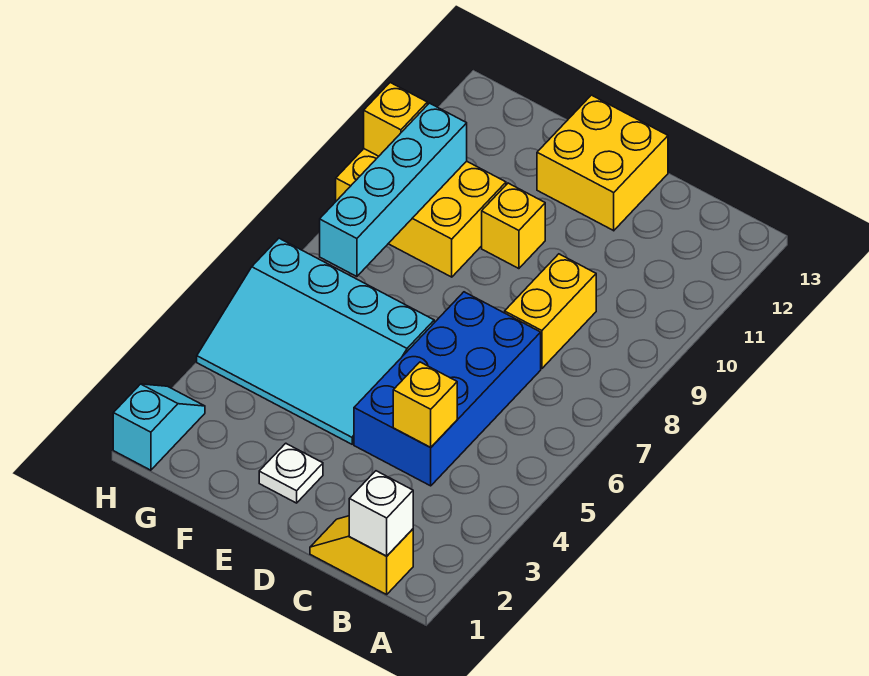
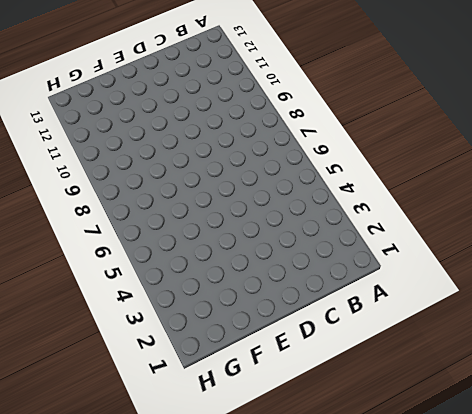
none -> yellow slope B1:C1 level 1 top B
none -> blue brick C4:D7 level 1
none -> yellow brick C8:C9 level 1

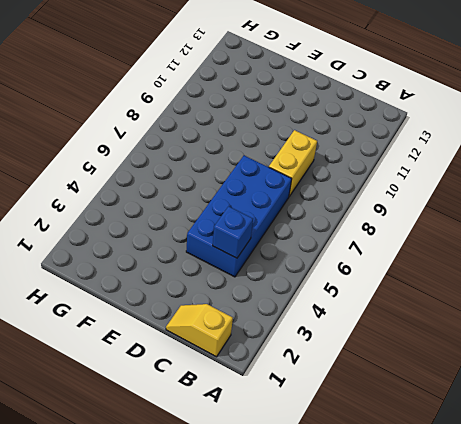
blue brick C4 level 2 -> yellow brick C4 level 2
none -> yellow brick D12:E13 level 1
none -> white plate E2 level 1
none -> cyan slope E4:H6 level 1 top 6

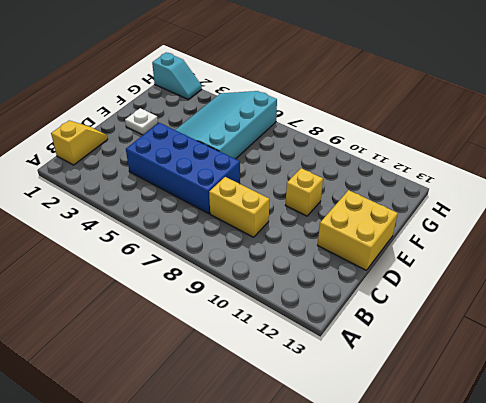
none -> yellow brick F9:H10 level 1
none -> white brick B1 level 2
none -> yellow brick C4 level 2

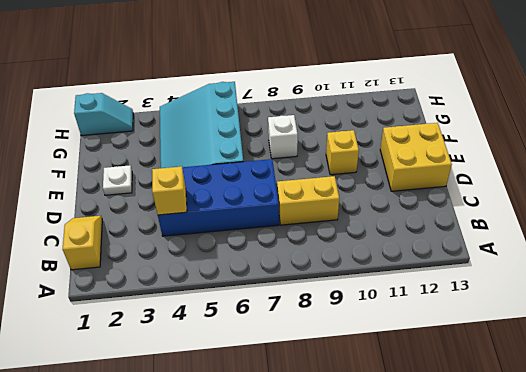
white brick F8 level 1 -> white brick B1 level 2
none -> yellow brick F9:H10 level 1
none -> cyan brick G7:G10 level 2
none -> yellow brick H10 level 2

